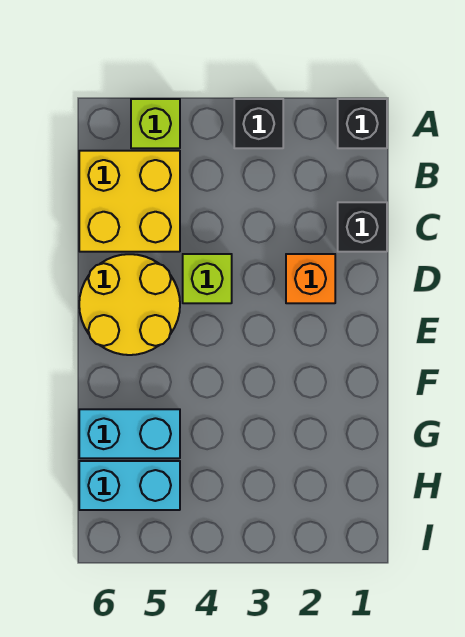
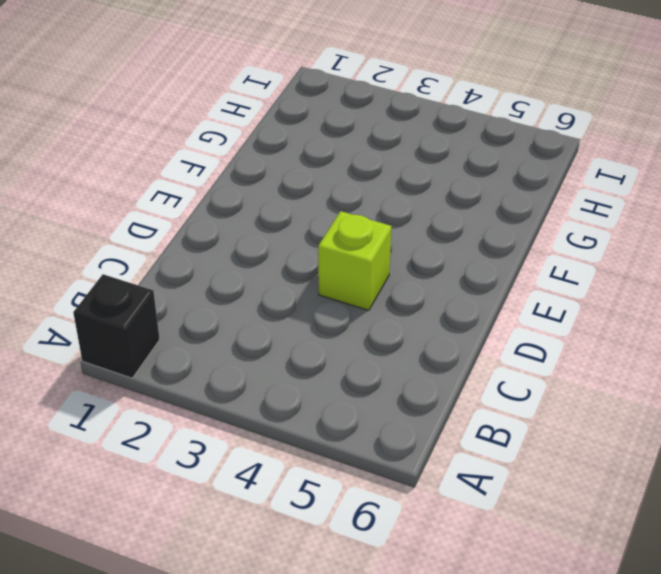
none -> black brick A3 level 1
none -> lime brick A5 level 1

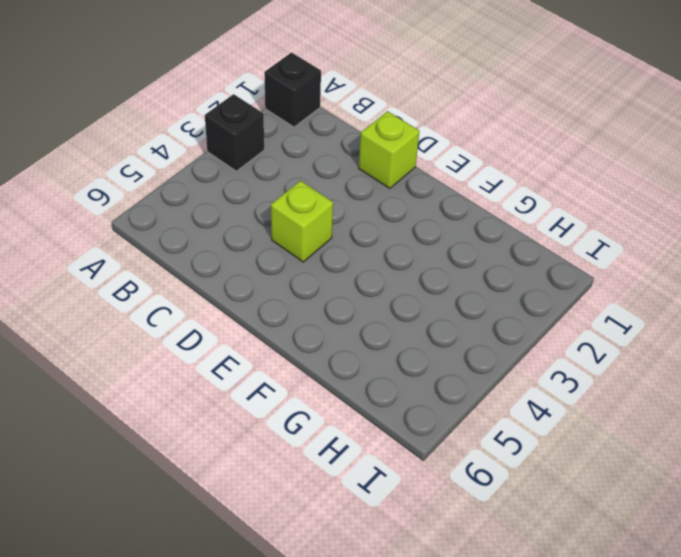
lime brick D1 level 1 -> lime brick A5 level 1
none -> yellow brick B5:C6 level 1
none -> black brick C1 level 1

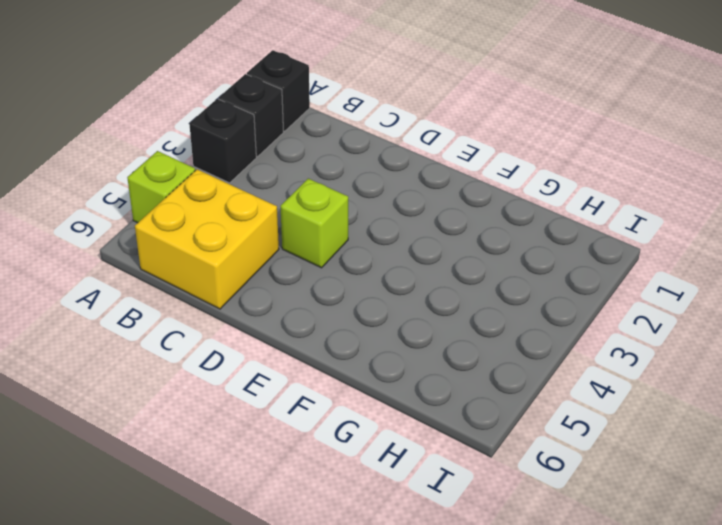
black brick A2 level 1 -> black brick C1 level 1
none -> orange brick D2 level 1
none -> yellow round brick D5:E6 level 1

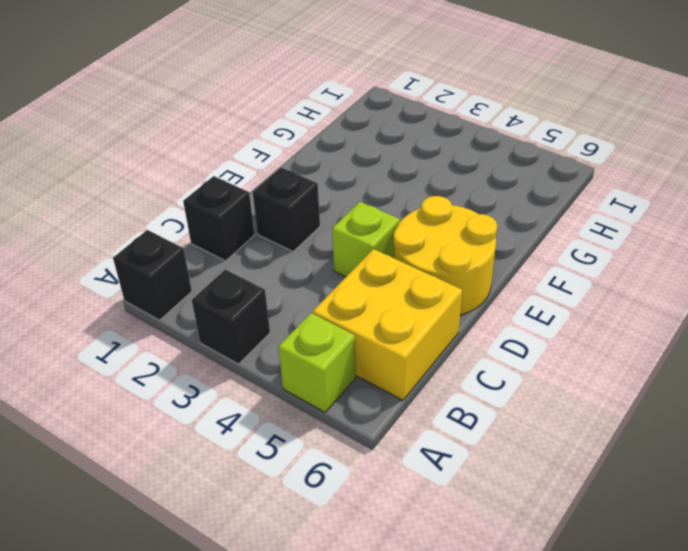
black brick D2 level 1 -> orange brick D2 level 1
none -> cyan brick G5:G6 level 1
none -> cyan brick H5:H6 level 1

